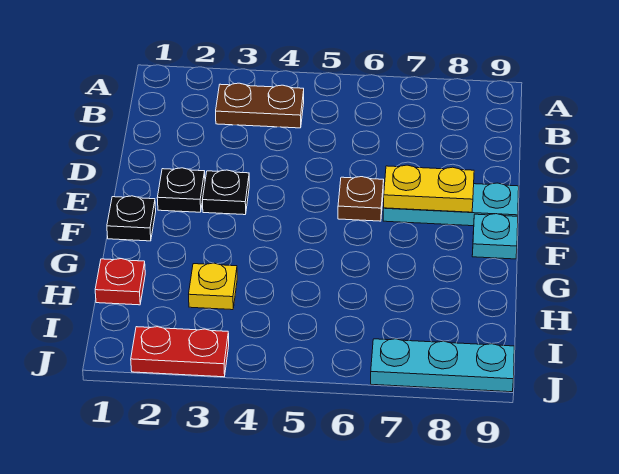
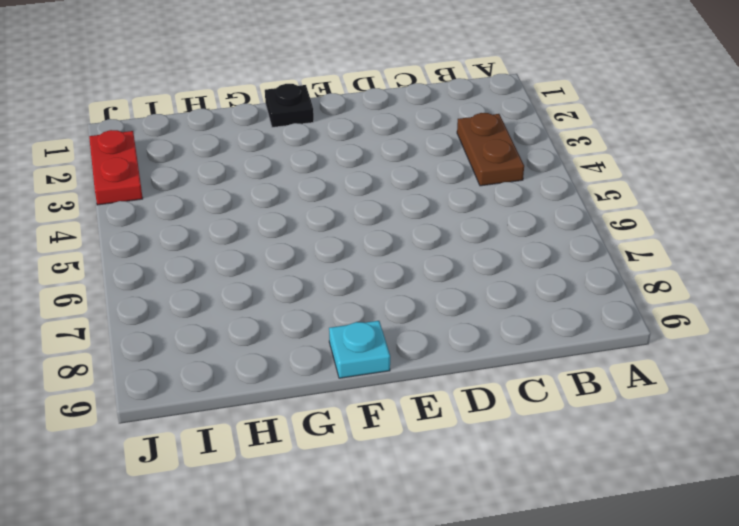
none -> black plate E2 level 1
none -> black plate E3 level 1
none -> brown plate E6 level 1

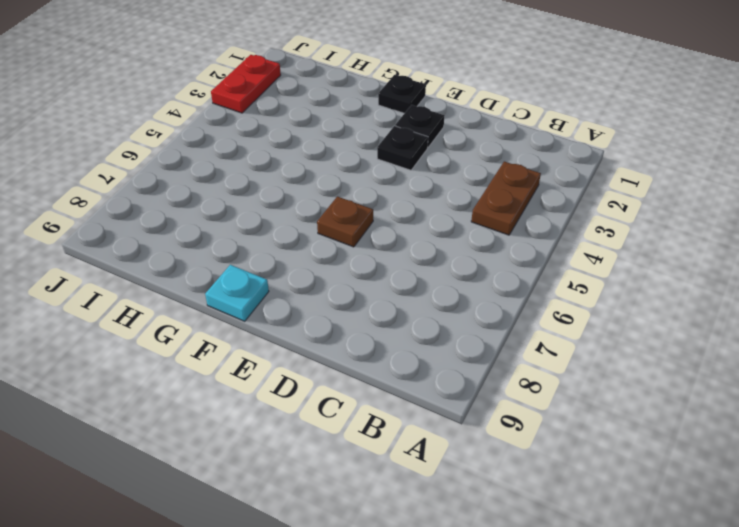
none -> cyan plate E7:E9 level 1
none -> red plate H1 level 1
none -> yellow plate H3 level 1

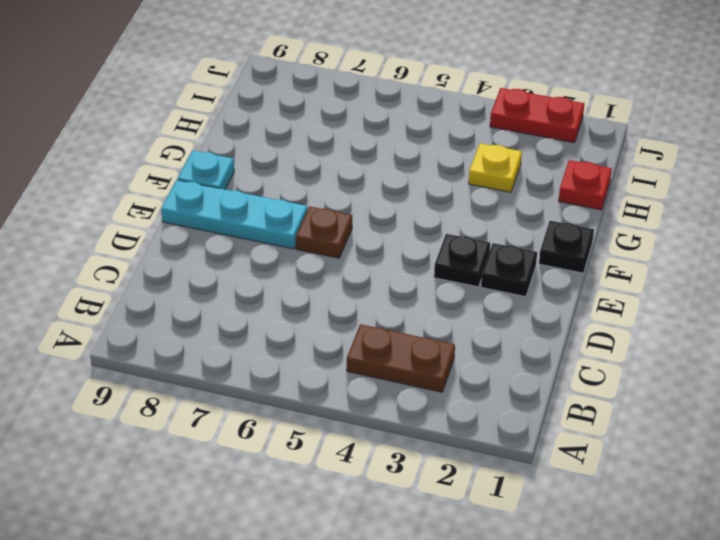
none -> cyan plate J7:J9 level 1
none -> yellow plate E7:E8 level 2

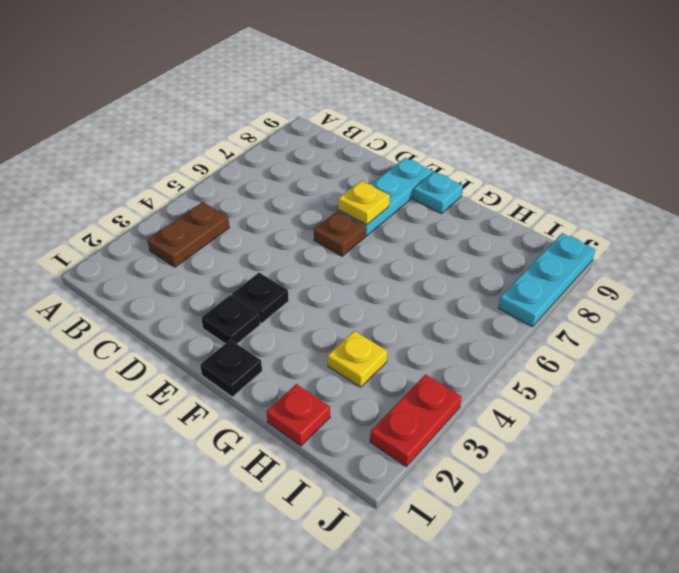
yellow plate E7 level 2 -> yellow plate E7:E8 level 2

